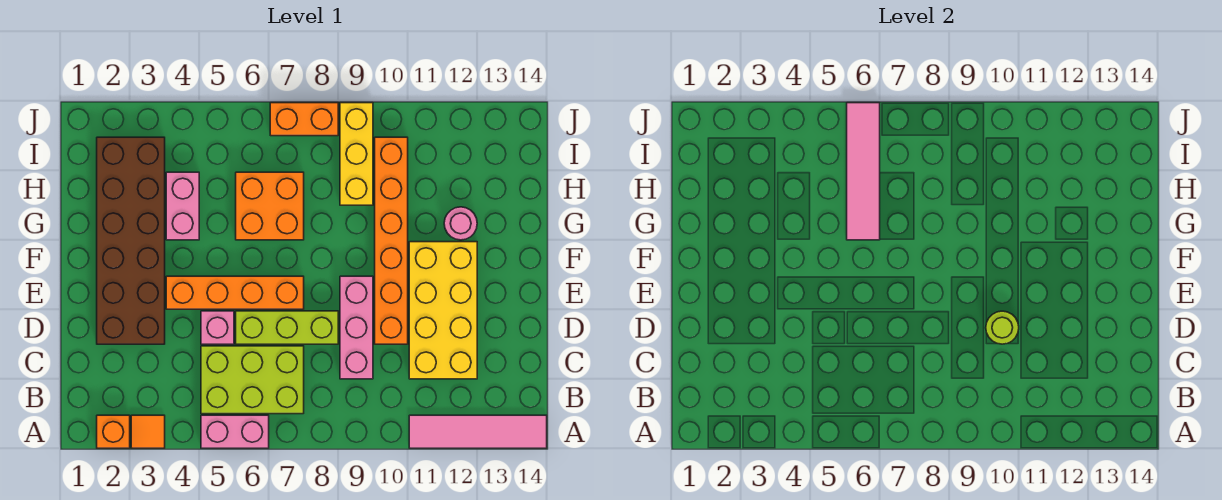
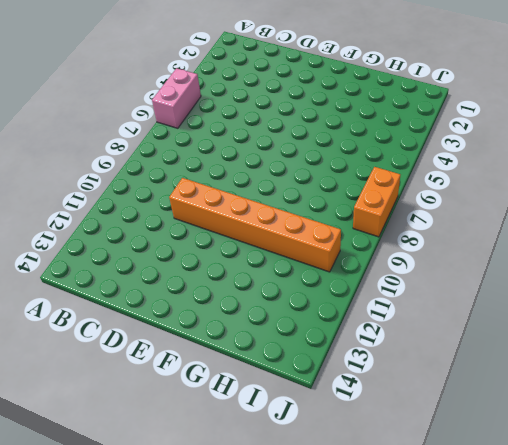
none -> orange brick A2 level 1
none -> orange tile A3 level 1
none -> pink tile A11:A14 level 1

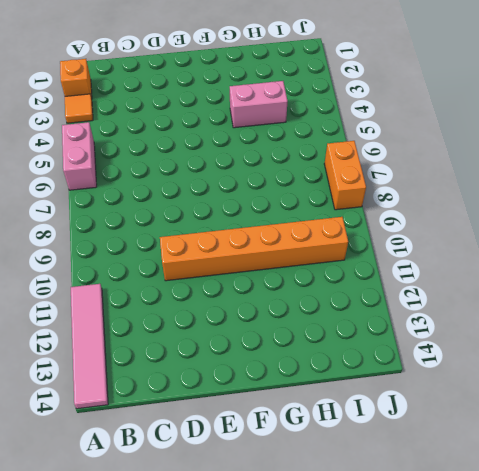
none -> lime brick B5:C7 level 1
none -> pink brick C9:E9 level 1
none -> yellow brick C11:F12 level 1

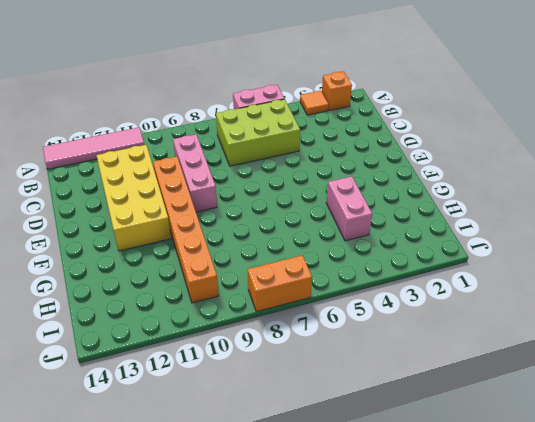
none -> brown brick D2:I3 level 1
none -> pink brick D5 level 1
none -> lime brick D6:D8 level 1

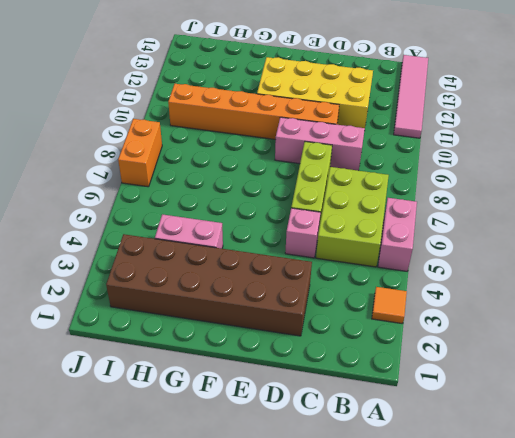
none -> orange brick A2 level 1
none -> orange brick E4:E7 level 1
none -> orange brick G6:H7 level 1

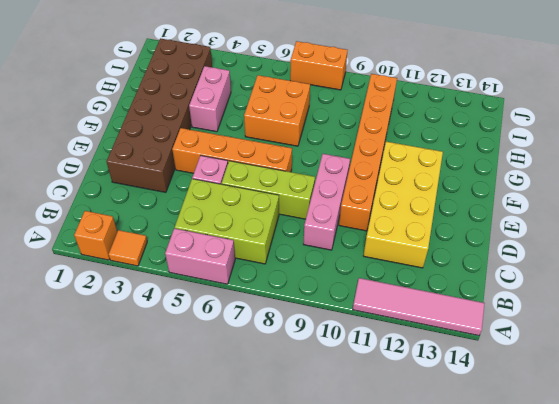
none -> pink round brick G12 level 1
none -> yellow brick H9:J9 level 1
none -> lime round brick D10 level 2

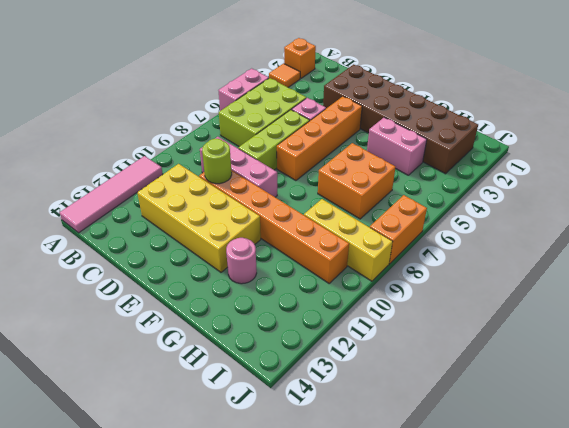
none -> pink tile G6:J6 level 2

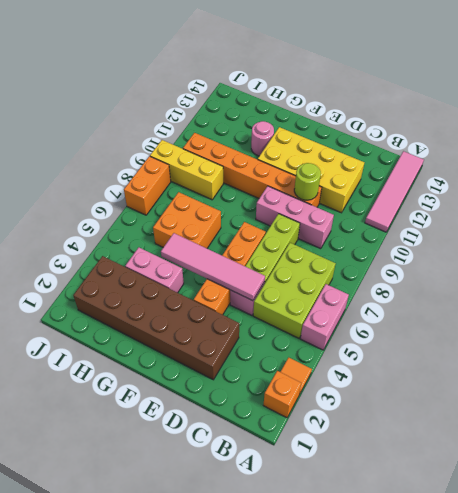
pink tile D5:G5 level 2 -> pink tile G6:J6 level 2

